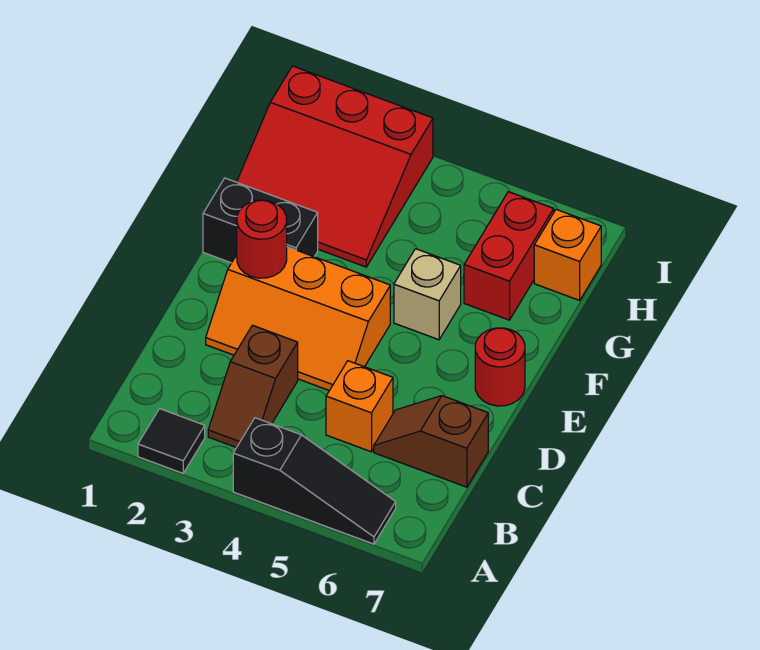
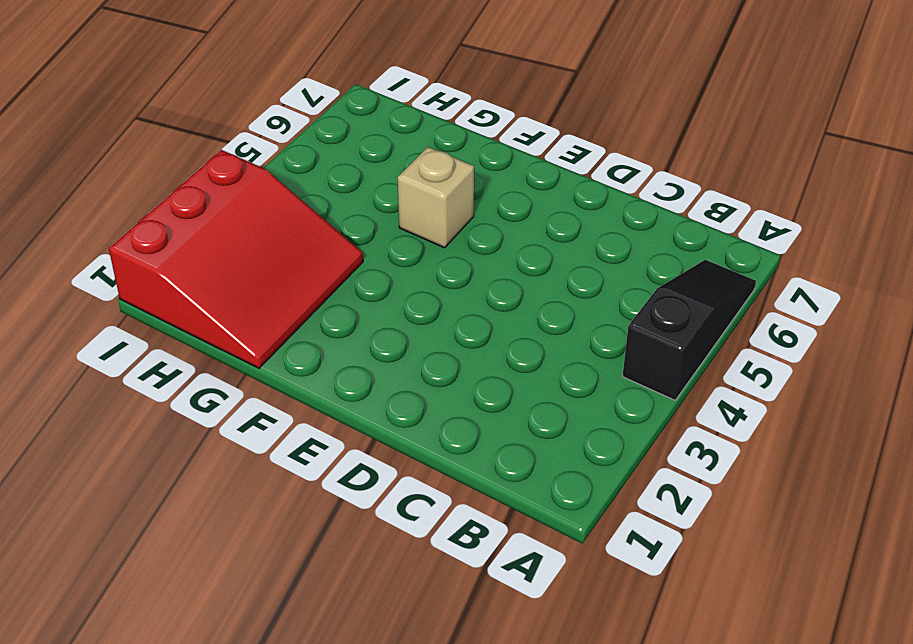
none -> black tile A2 level 1
none -> brown slope B3:C3 level 1 top C
none -> orange brick C5 level 1

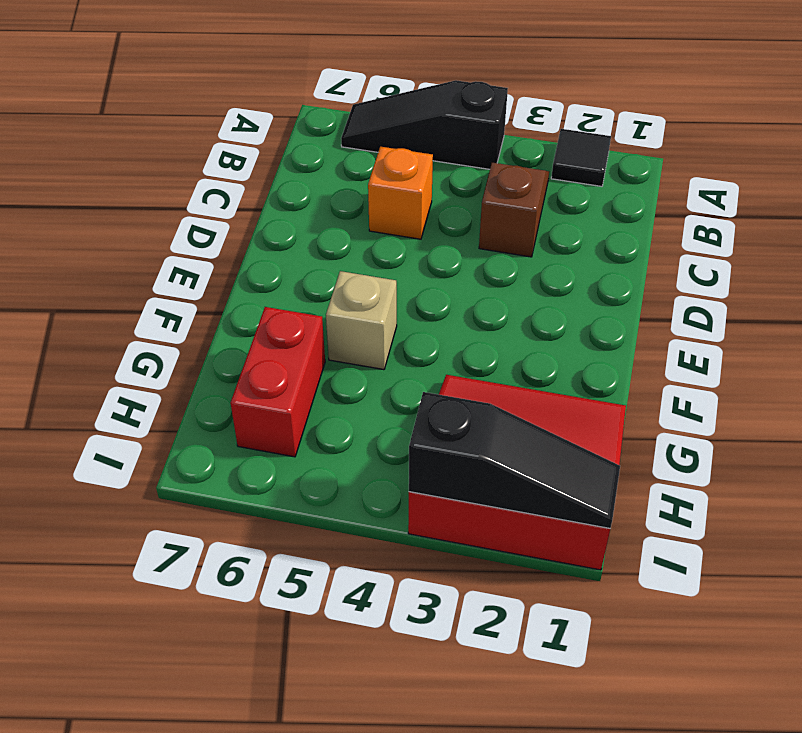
black slope I1:I3 level 2 top 3 -> none
none -> brown slope C6:C7 level 1 top 7
none -> orange slope D2:E4 level 1 top E
none -> red round brick E7 level 1

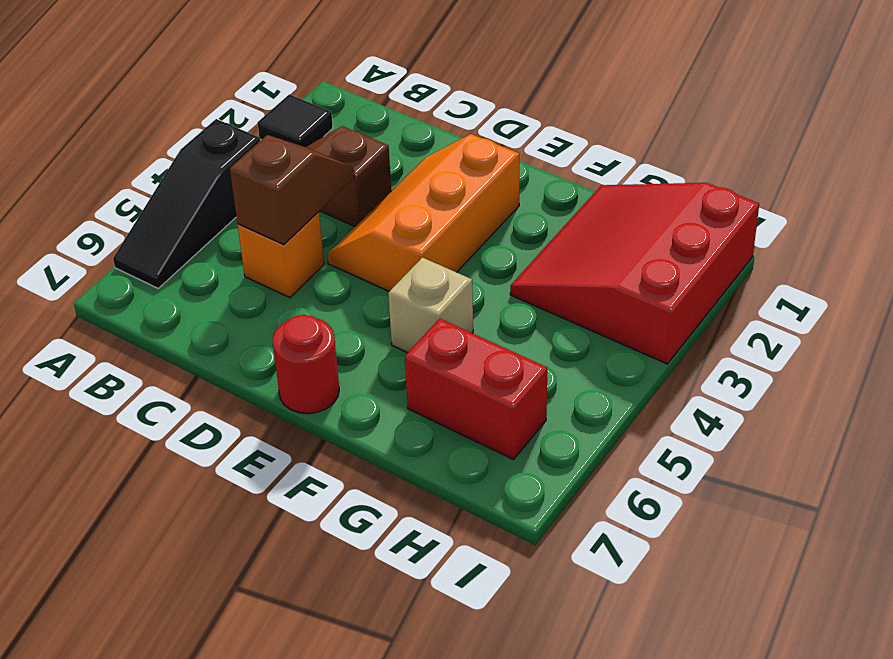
brown slope C4:C5 level 2 top 5 -> brown slope C6:C7 level 1 top 7
none -> black brick F1:F2 level 1
none -> orange brick H7 level 1
none -> red round brick E2 level 2

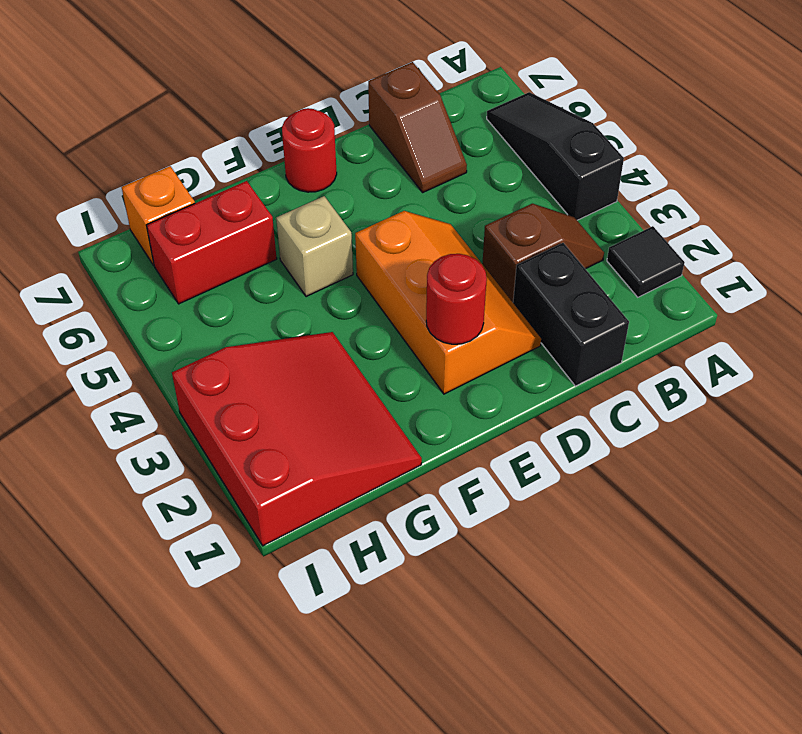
black brick C1:C2 level 1 -> black brick F1:F2 level 1
none -> orange brick C5 level 1

